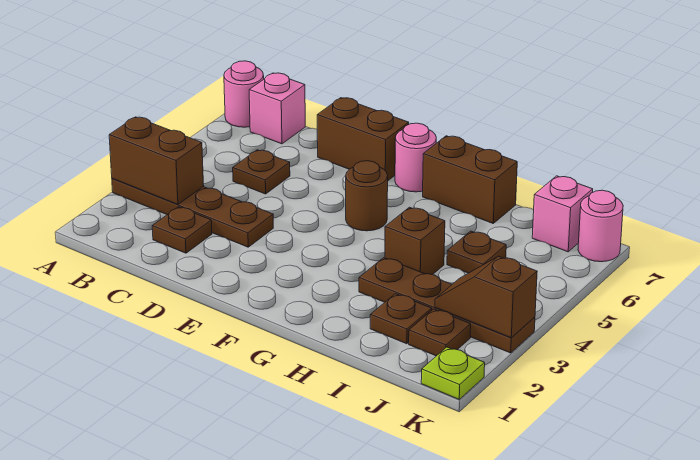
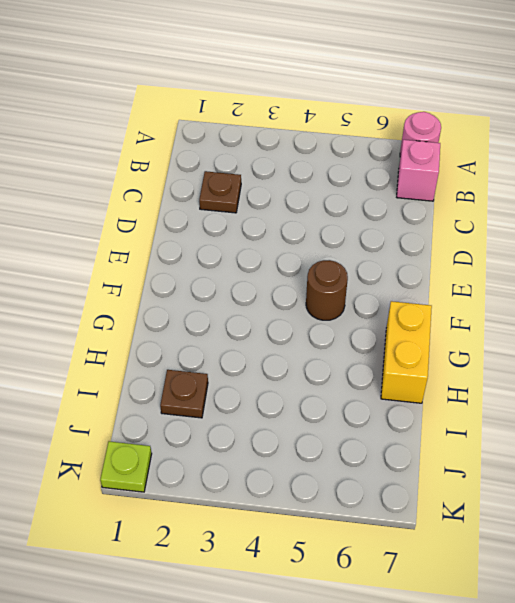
yellow brick G7:H7 level 1 -> brown brick G7:H7 level 1
none -> brown plate A3:D3 level 1
none -> brown plate C5 level 1
none -> brown brick D7:E7 level 1

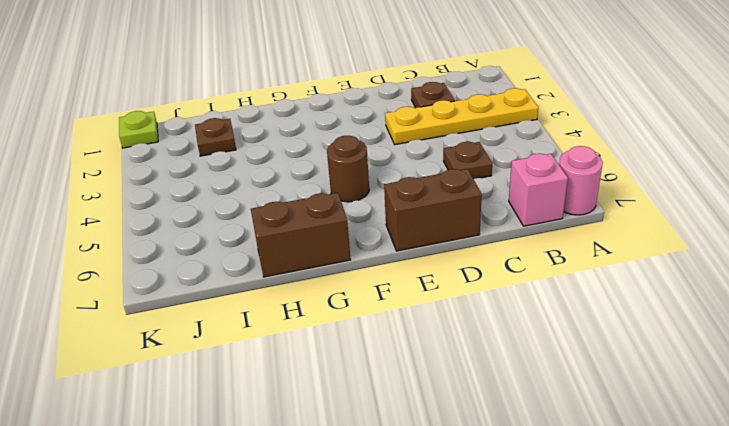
yellow plate A3:D3 level 1 -> brown plate A3:D3 level 1
none -> pink round brick F7 level 1
none -> brown plate H3:K3 level 1
none -> brown brick H4 level 1

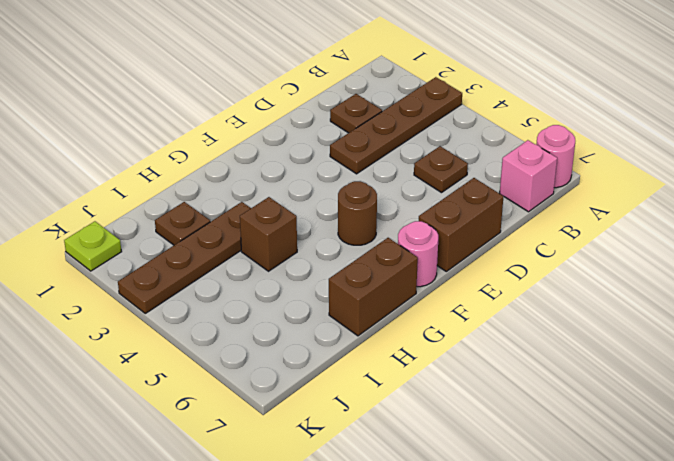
none -> brown plate I5 level 1
none -> brown plate J2 level 1
none -> pink brick J7 level 1

